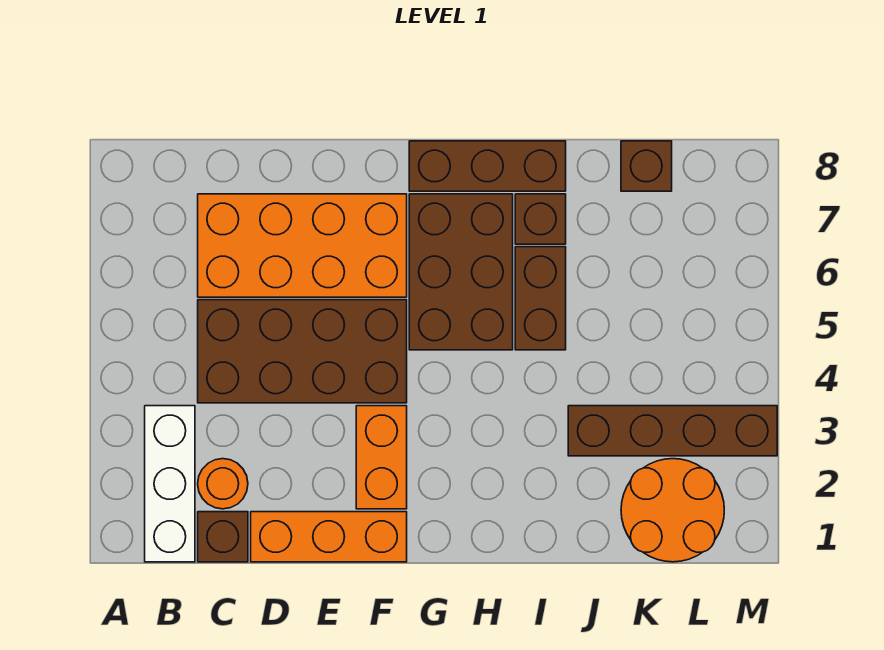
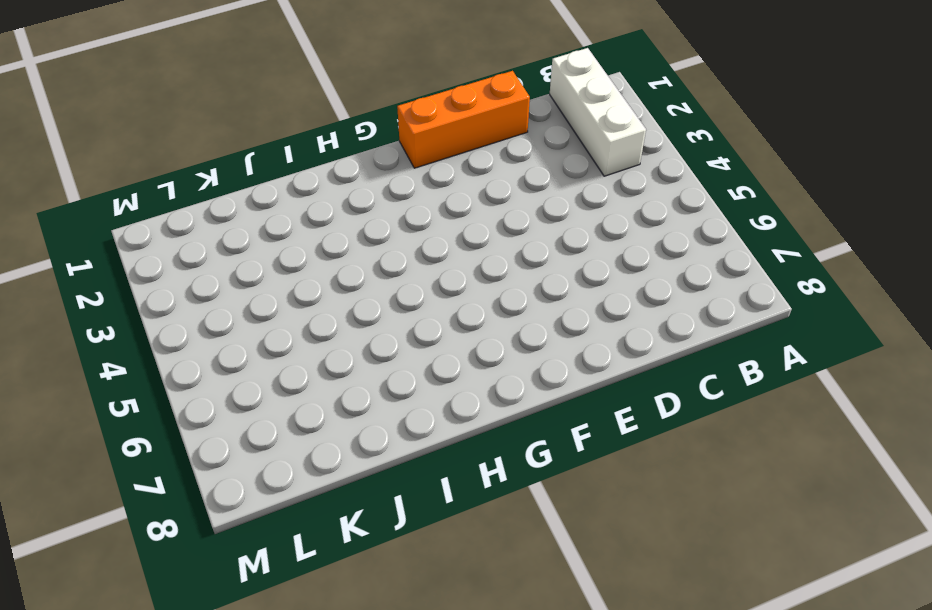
none -> brown brick C1 level 1
none -> orange round brick C2 level 1
none -> brown brick C4:F5 level 1

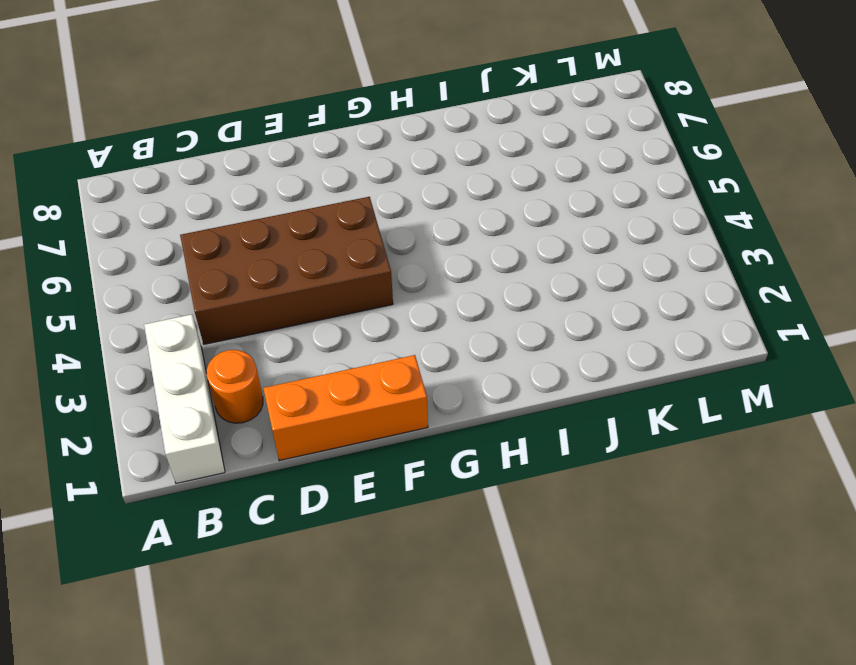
none -> brown brick C1 level 1
none -> orange brick C6:F7 level 1
none -> orange brick F2:F3 level 1

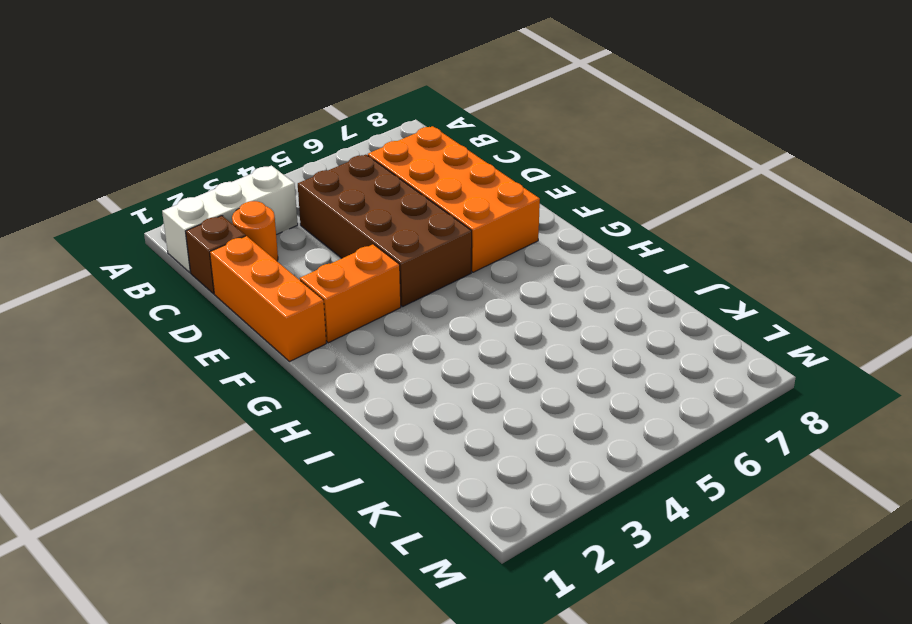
none -> brown brick G5:H7 level 1
none -> brown brick G8:I8 level 1
none -> brown brick I5:I6 level 1

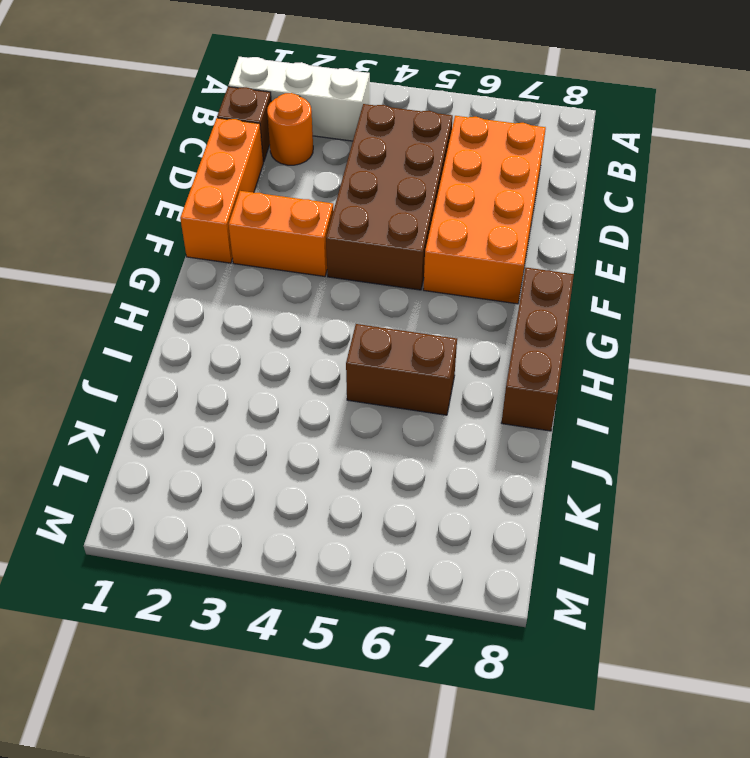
none -> brown brick G5:H7 level 1
none -> brown brick I7 level 1
none -> brown brick J3:M3 level 1

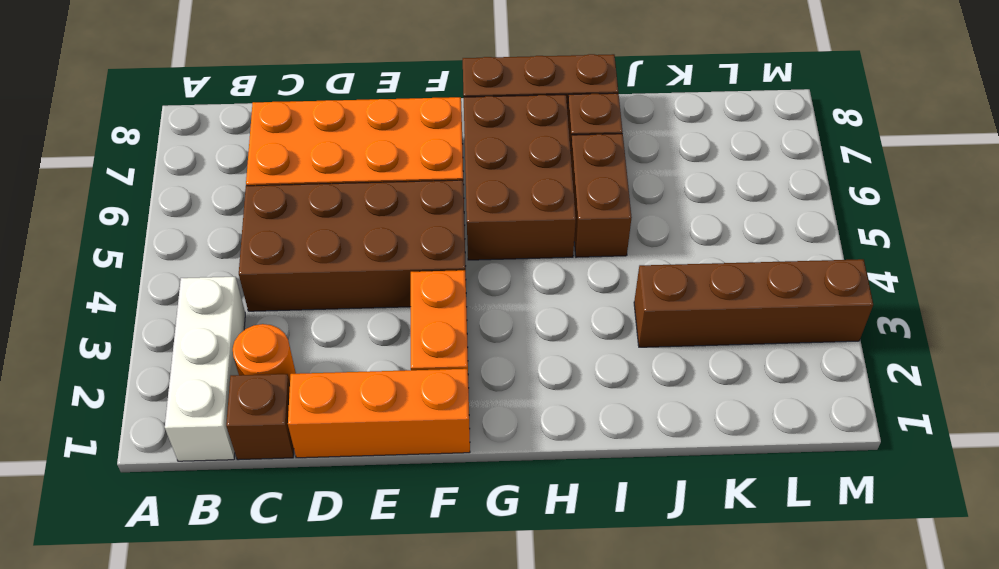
none -> orange round brick K1:L2 level 1
none -> brown brick K8 level 1

